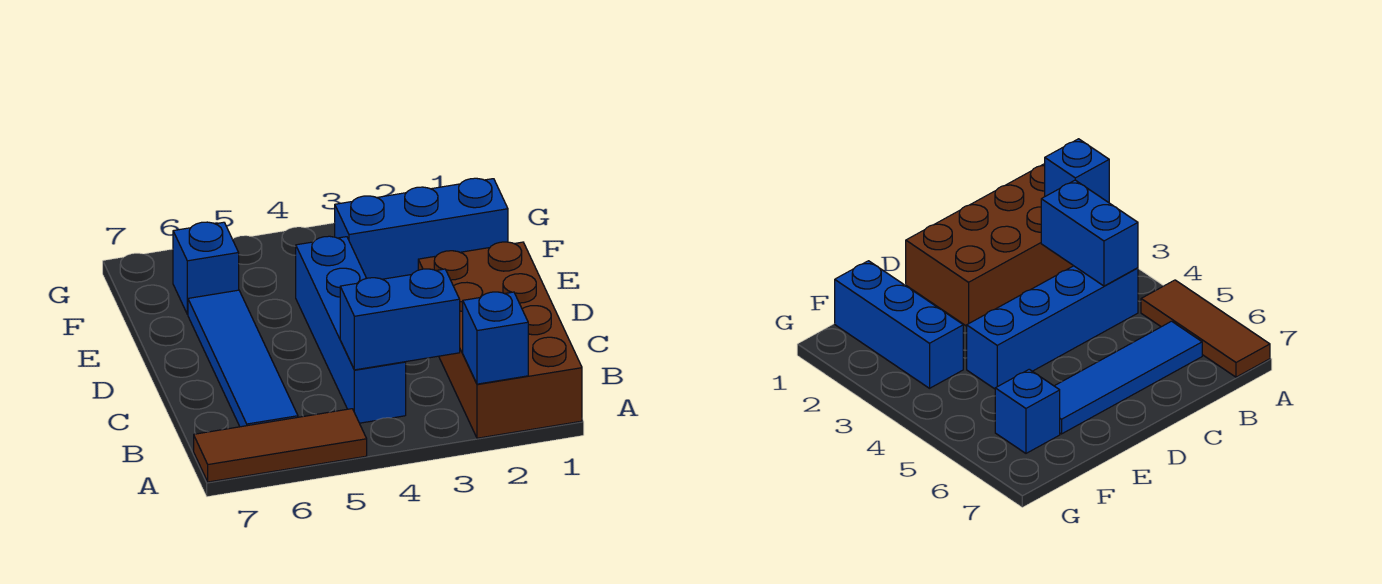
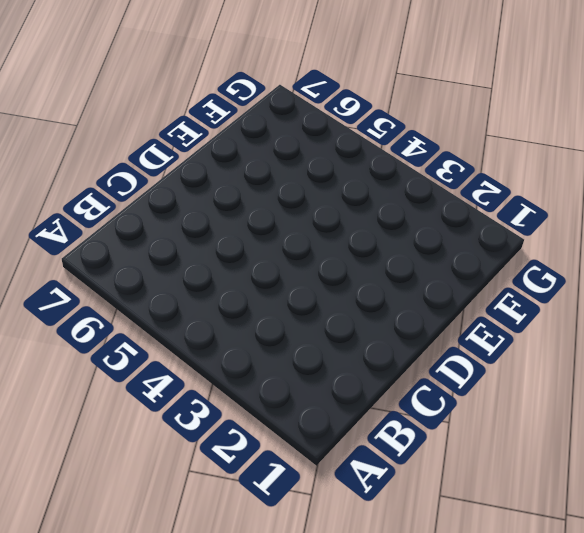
none -> brown brick A1:D2 level 1
none -> brown tile A5:A7 level 1

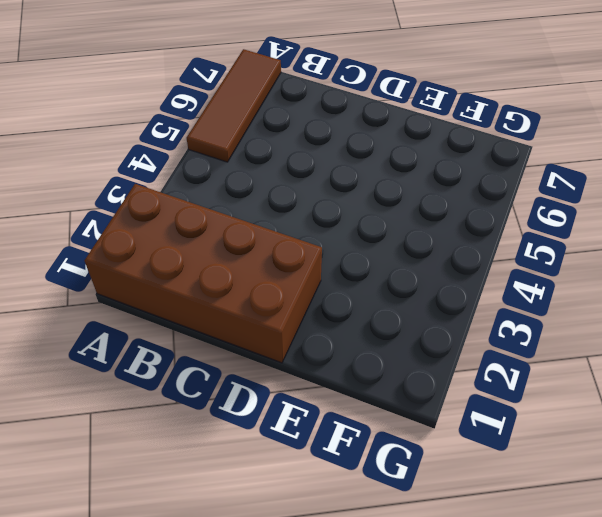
none -> blue brick B4:E4 level 1
none -> blue tile B6:E6 level 1

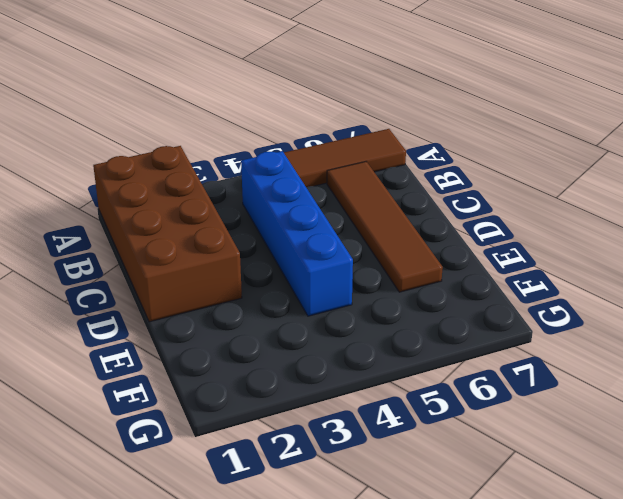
brown tile B6:E6 level 1 -> blue tile B6:E6 level 1
none -> blue brick F1:F3 level 1
none -> blue brick F6 level 1

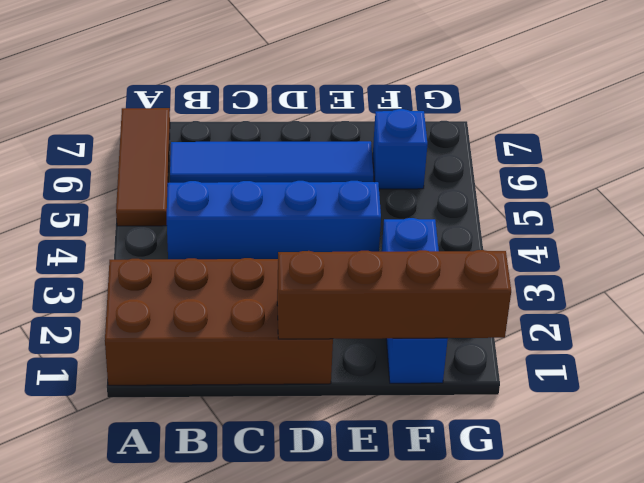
brown brick D1:G1 level 2 -> none
none -> blue brick A2 level 2
none -> blue brick B3:B4 level 2

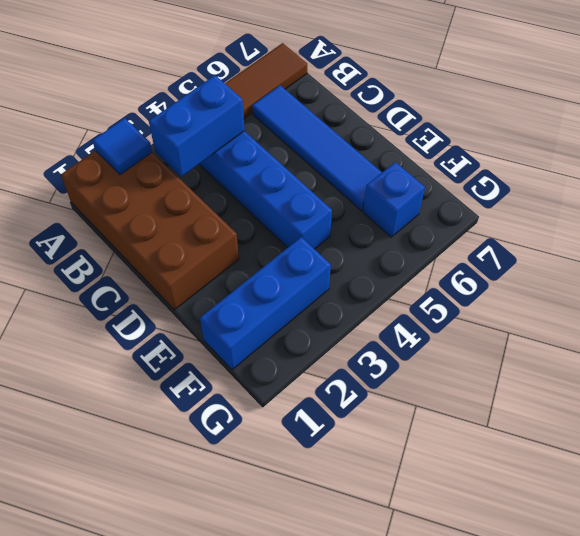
blue tile A2 level 2 -> blue brick A2 level 2

